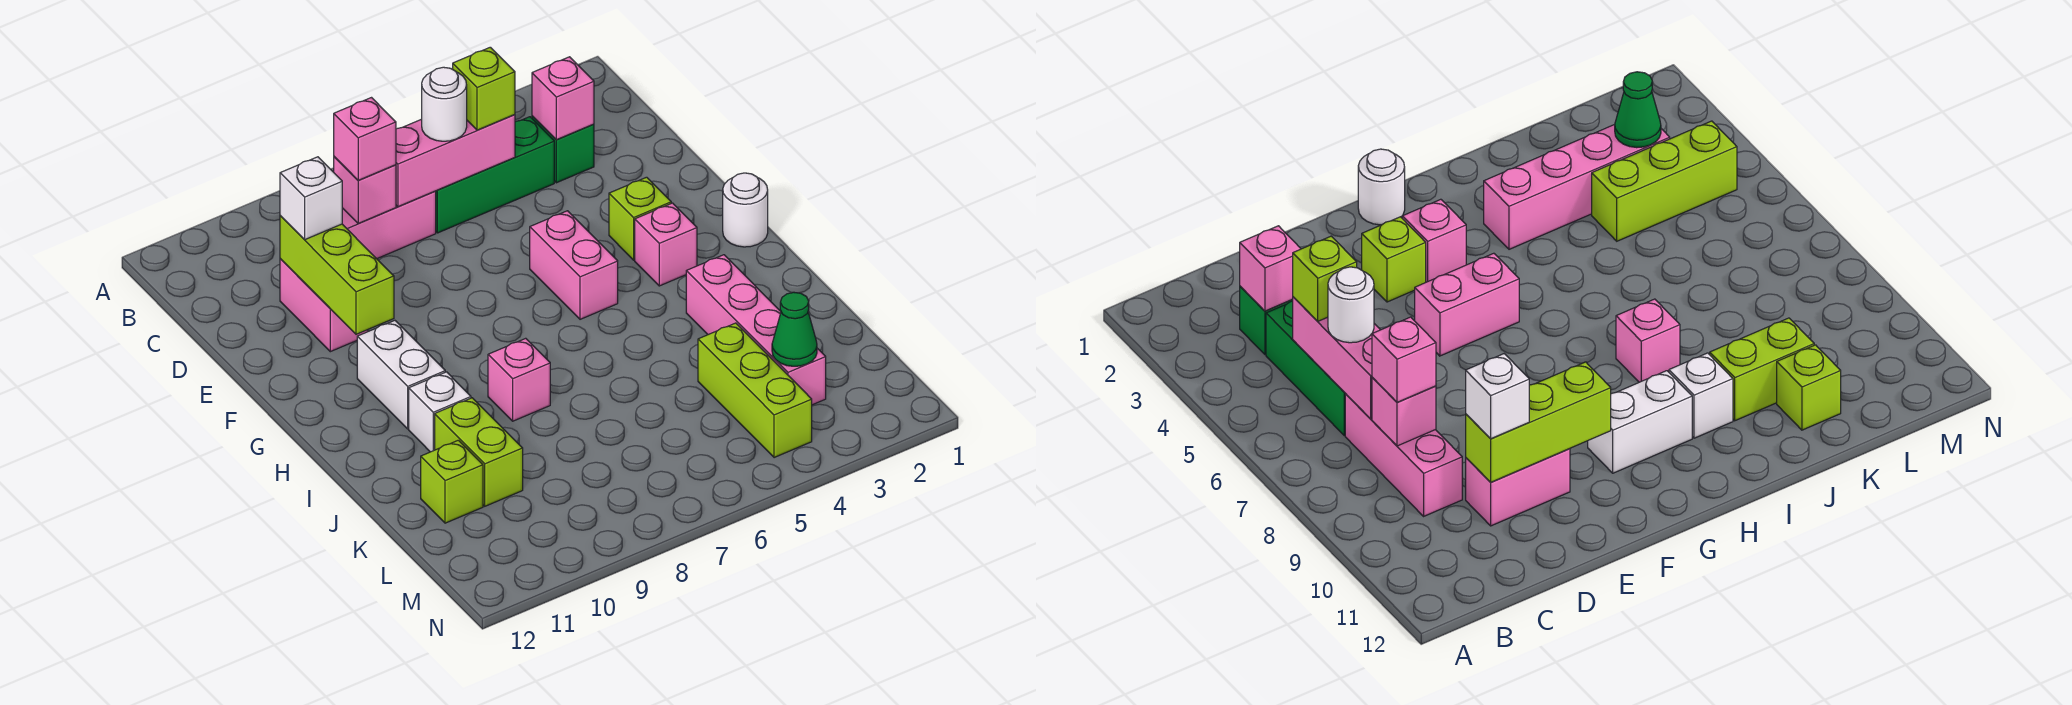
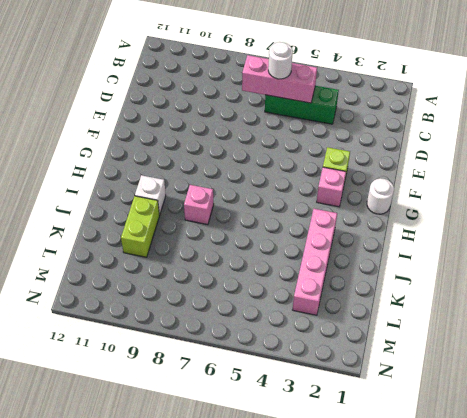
none -> green brick C3 level 1
none -> pink brick C7:C9 level 1
none -> pink brick D10:E10 level 1

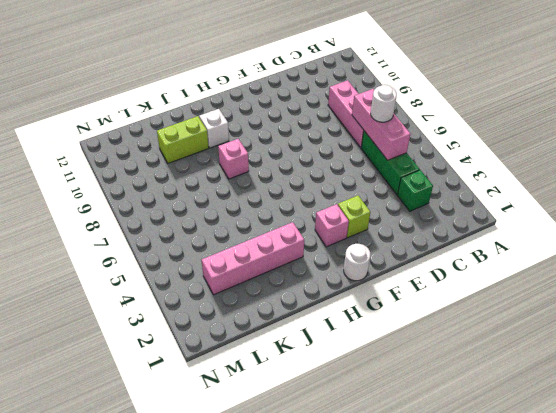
none -> pink brick D10:E10 level 1
none -> pink brick F5:G5 level 1
none -> white brick G10:H10 level 1

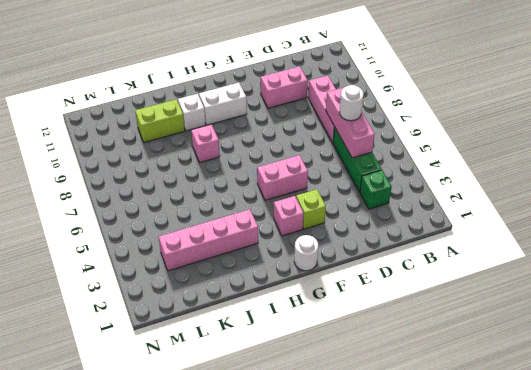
none -> lime brick K4:M4 level 1
none -> lime brick K11 level 1
none -> pink brick C3 level 2

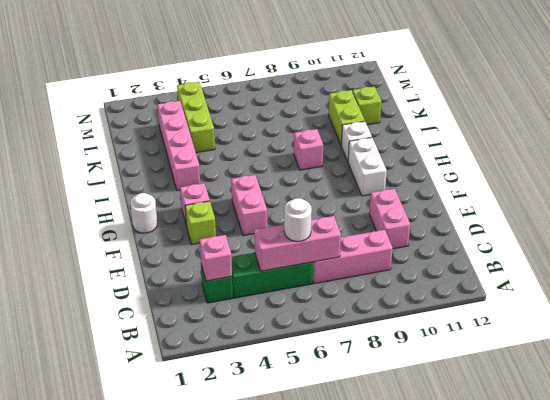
none -> pink brick C8 level 2
none -> lime brick D10:F10 level 2
none -> green cone L3 level 2

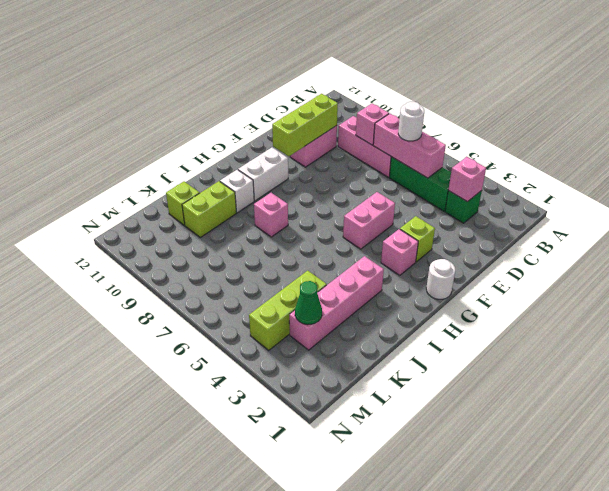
none -> lime brick C5 level 3
none -> pink brick C8 level 3
none -> white brick D10 level 3

